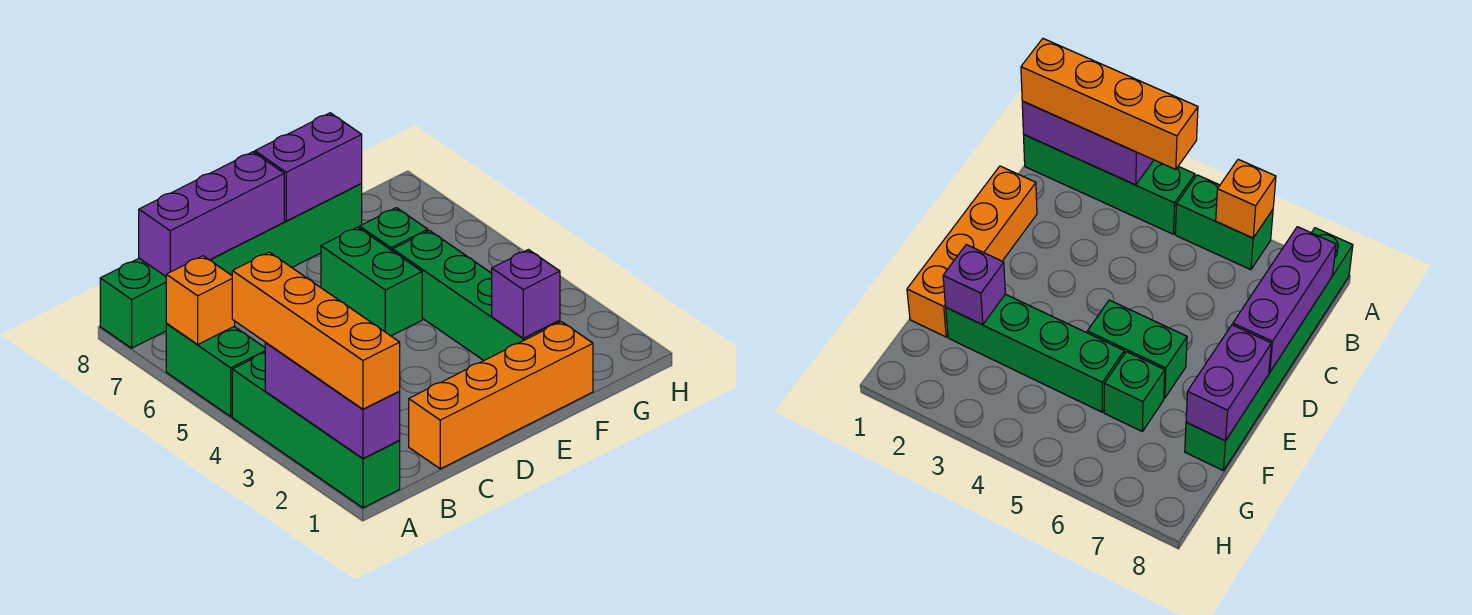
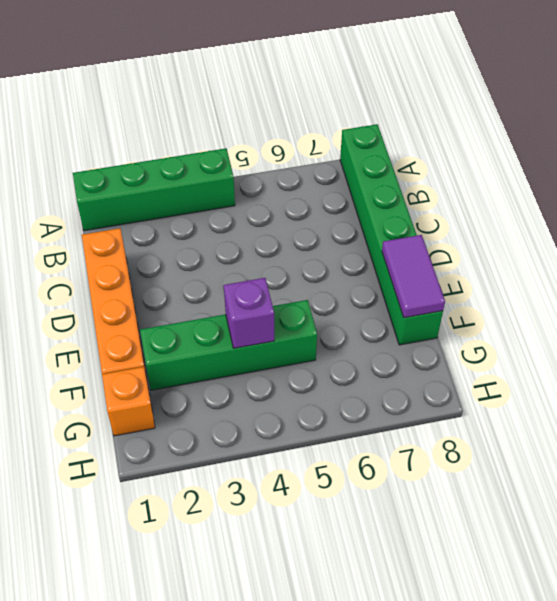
purple tile E8:F8 level 2 -> purple brick E8:F8 level 2
purple brick F4 level 2 -> purple brick F2 level 2
orange brick G1 level 1 -> orange brick A6 level 2
none -> green brick A5:A6 level 1
none -> green brick E5:E6 level 1
none -> green brick F6 level 1

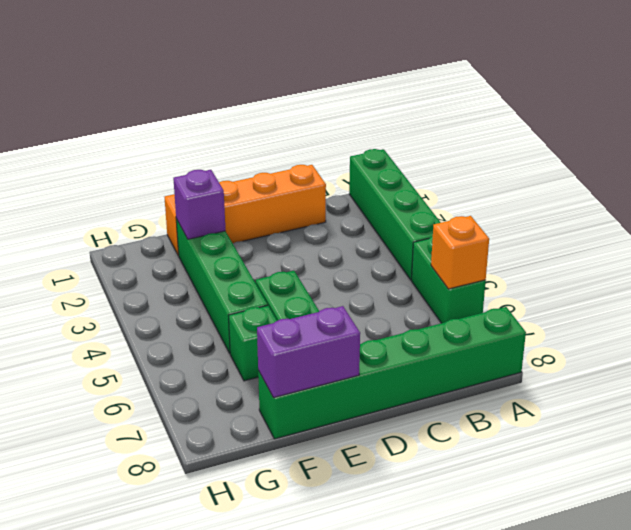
none -> purple brick A1:A3 level 2
none -> purple brick B8:D8 level 2
none -> orange brick A1:A4 level 3

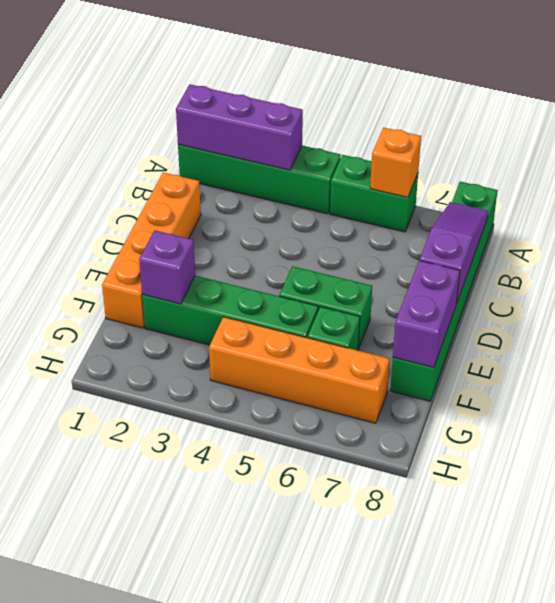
purple slope B8:D8 level 2 top D -> purple brick B8:D8 level 2
orange brick G4:G7 level 1 -> orange brick A1:A4 level 3

